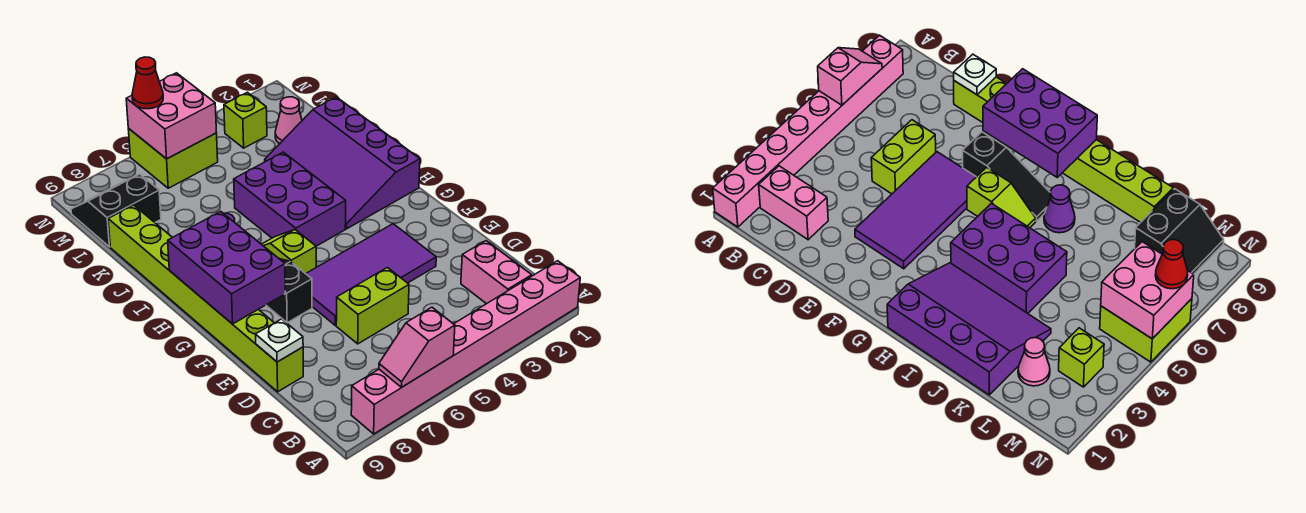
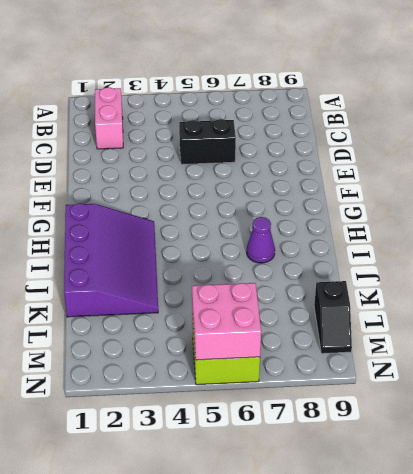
black brick D5:D6 level 1 -> lime brick D5:D6 level 1
black slope L9:M9 level 1 top L -> black slope L8:M9 level 1 top L
none -> pink brick A1:A8 level 1
none -> lime brick D9:K9 level 1
none -> purple tile E3:F6 level 1

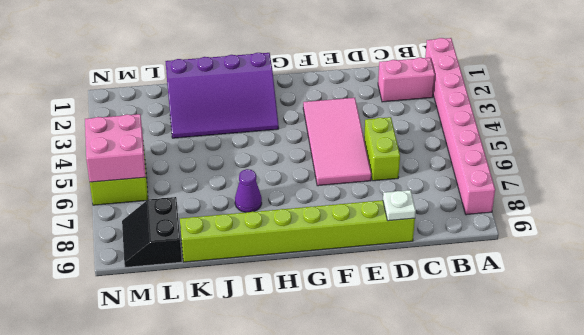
pink tile E3:F6 level 1 -> purple tile E3:F6 level 1
none -> black slope F7:H7 level 1 top F
none -> lime slope G6:H6 level 1 top G
none -> purple brick H4:J5 level 1

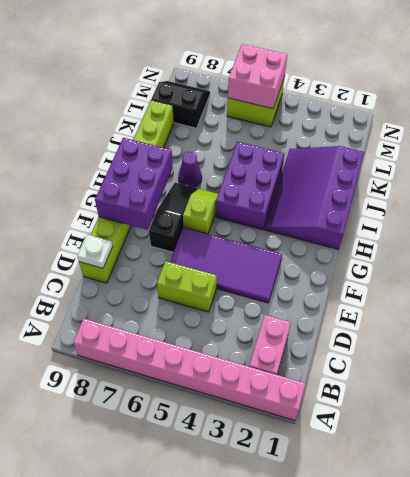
none -> pink cone L2 level 1
none -> lime brick M3 level 1
none -> pink slope A6:A7 level 2 top 6

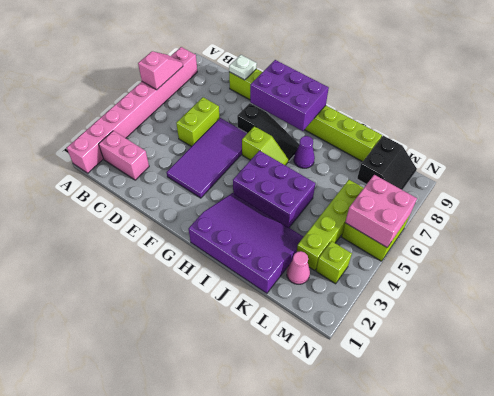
lime brick L3:L6 level 1 -> none
none -> red cone N6 level 3

